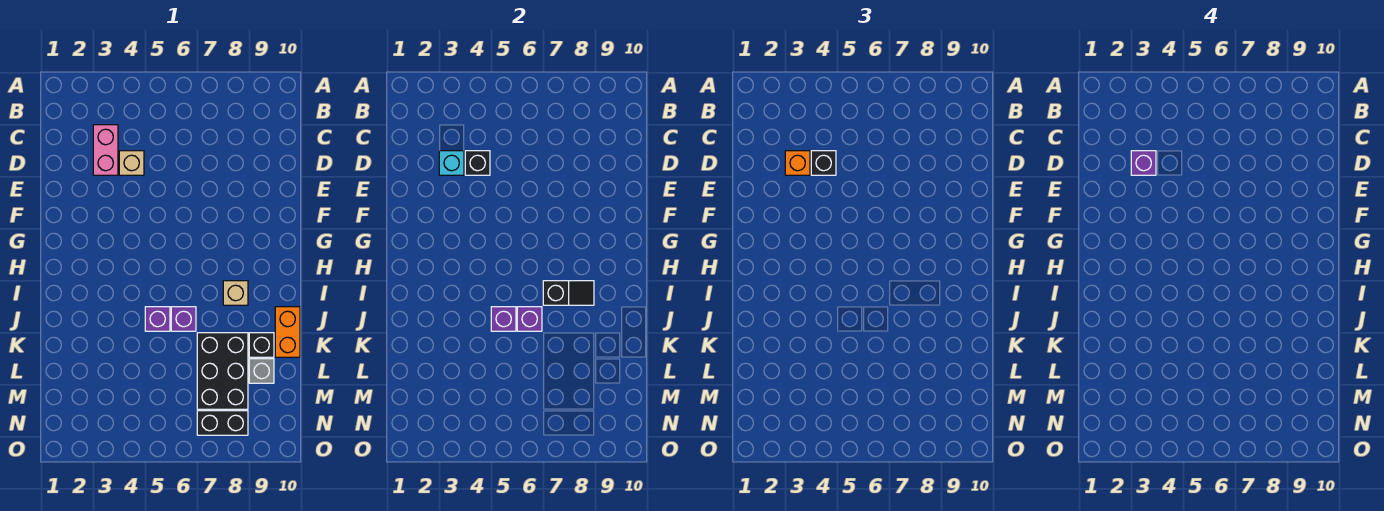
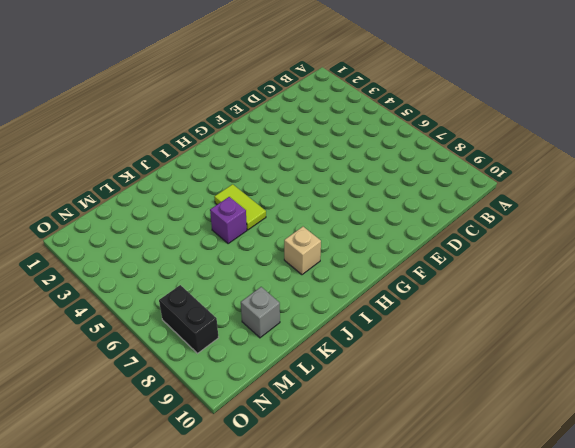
lime tile I4:I5 level 1 -> none
none -> pink brick C3:D3 level 1
none -> tan brick D4 level 1
none -> purple brick J6 level 1

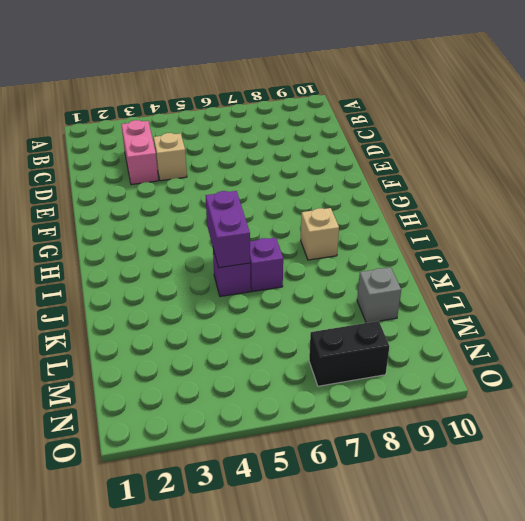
purple brick I5:J5 level 2 -> purple brick J5 level 2
none -> orange brick J10:K10 level 1
none -> black brick K7:M8 level 1
none -> black brick K9 level 1

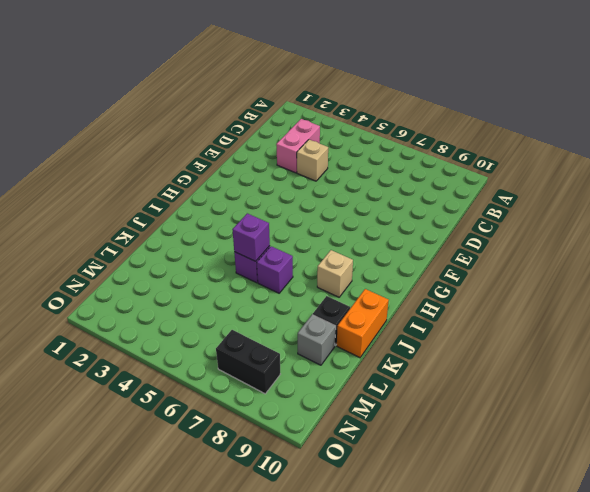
none -> black brick K7:M8 level 1
none -> cyan brick D3 level 2
none -> black brick D4 level 2

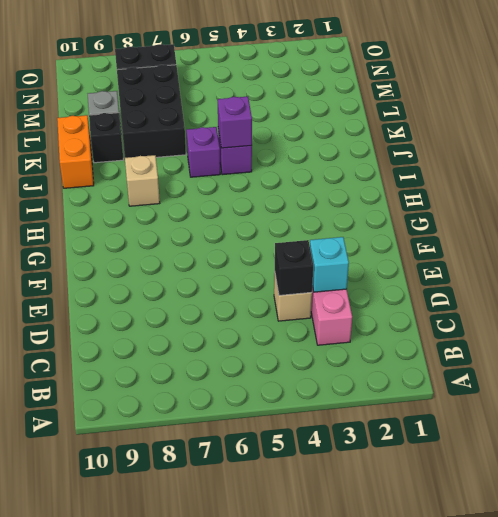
none -> black slope I7:I8 level 2 top 7
none -> purple brick J6 level 2
none -> orange brick D3 level 3

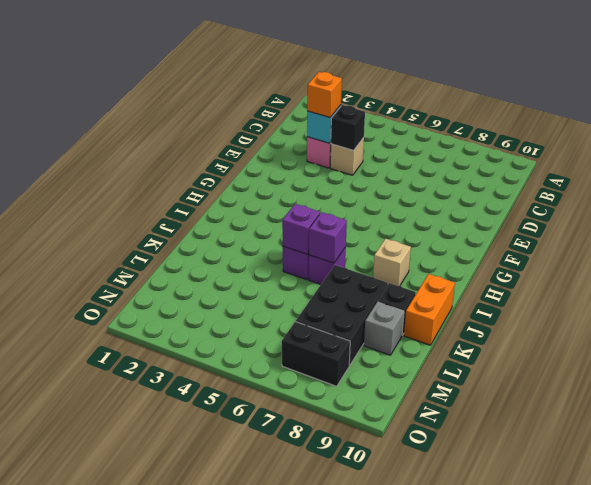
none -> black slope I7:I8 level 2 top 7
none -> black brick D4 level 3
none -> purple brick D3 level 4

